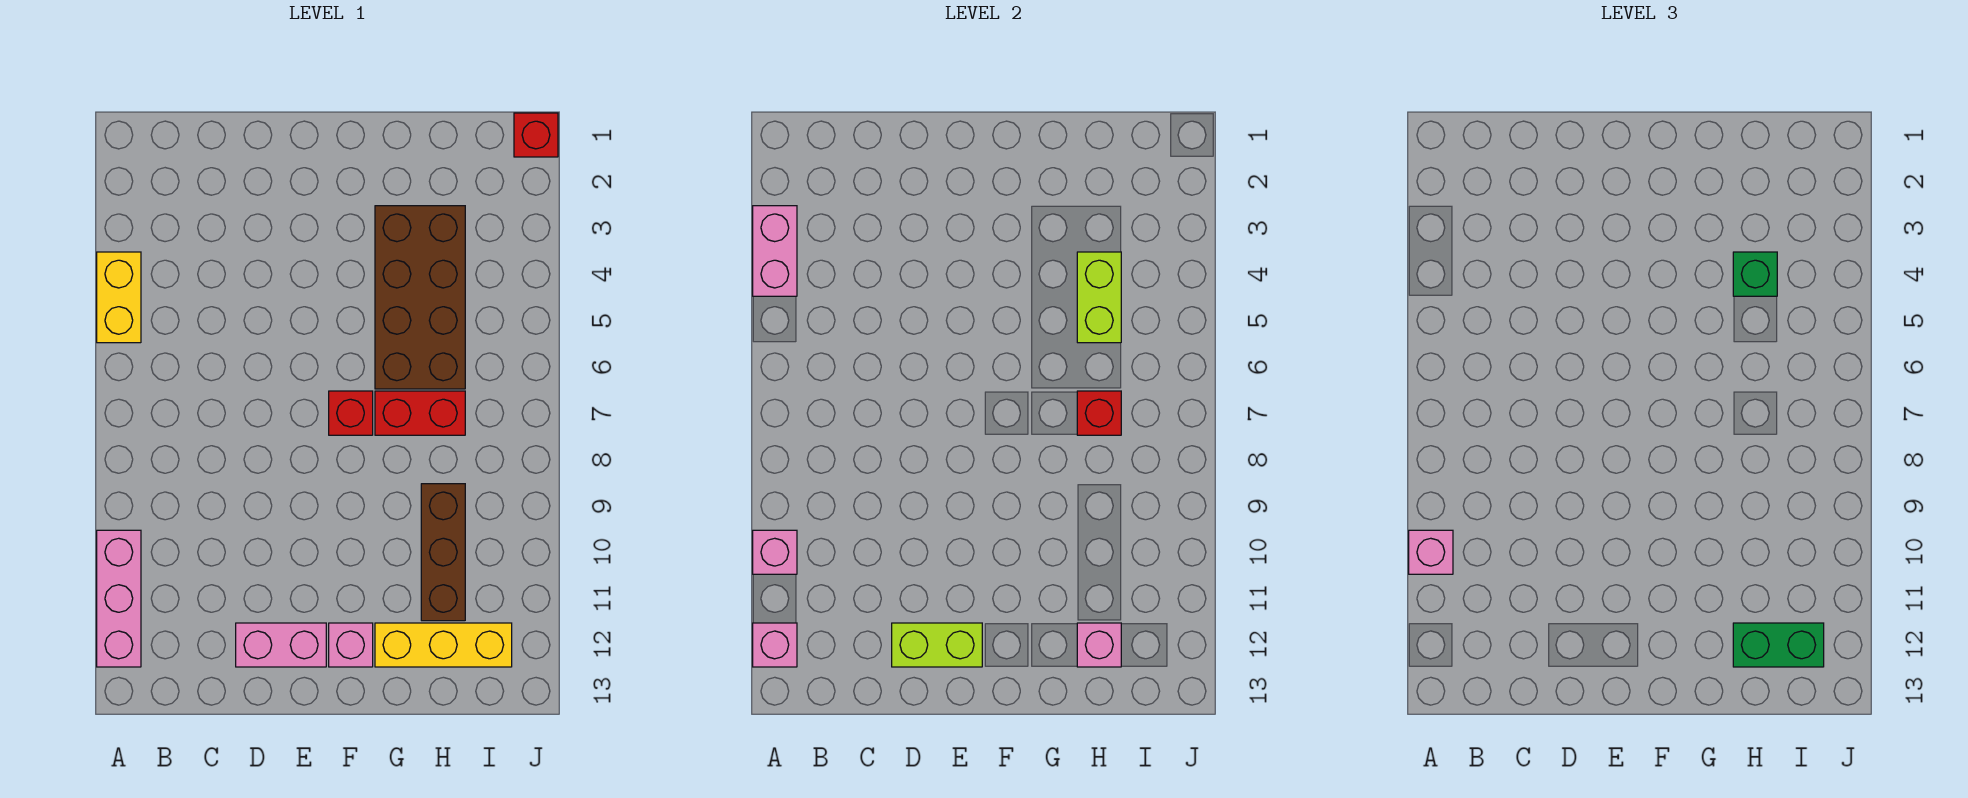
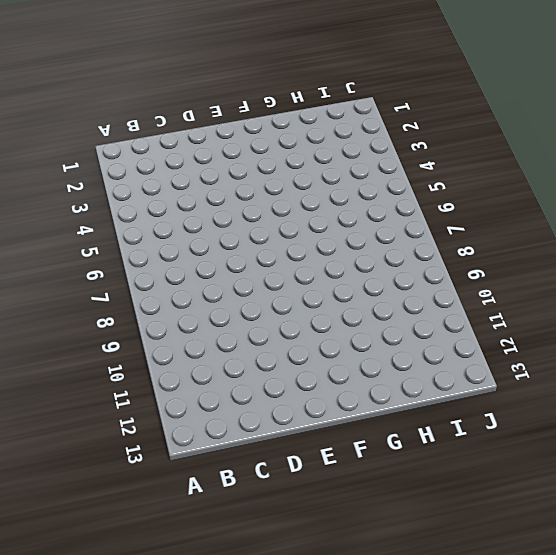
none -> yellow brick A4:A5 level 1
none -> pink brick A10:A12 level 1
none -> pink brick D12:E12 level 1

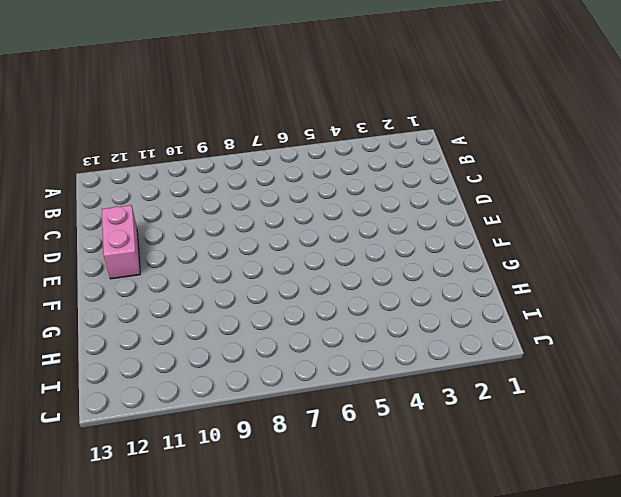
none -> yellow brick A4:A5 level 1
none -> pink brick A10:A12 level 1
none -> red brick F7 level 1

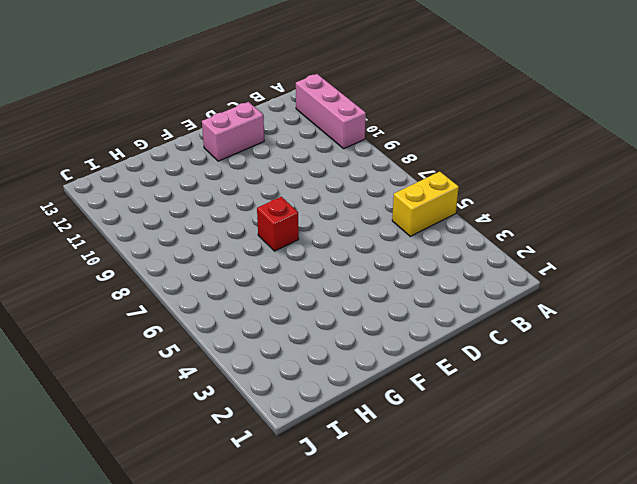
yellow brick A5:B5 level 1 -> yellow brick A4:A5 level 1
none -> pink brick F12 level 1
none -> brown brick G3:H6 level 1
none -> red brick G7:H7 level 1

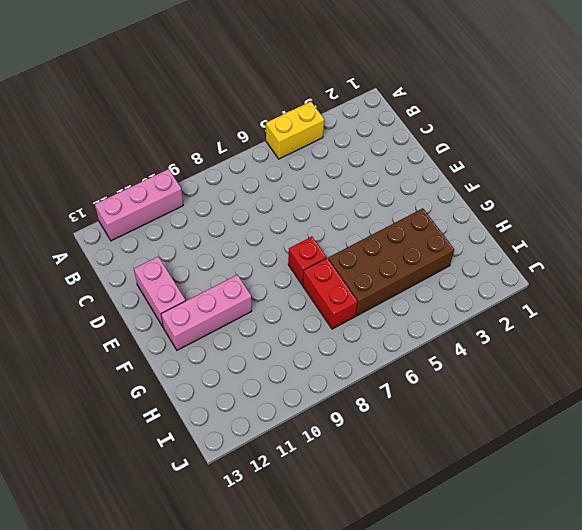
pink brick F10:F12 level 1 -> pink brick F12 level 1
none -> yellow brick G12:I12 level 1
none -> brown brick H9:H11 level 1
none -> red brick J1 level 1

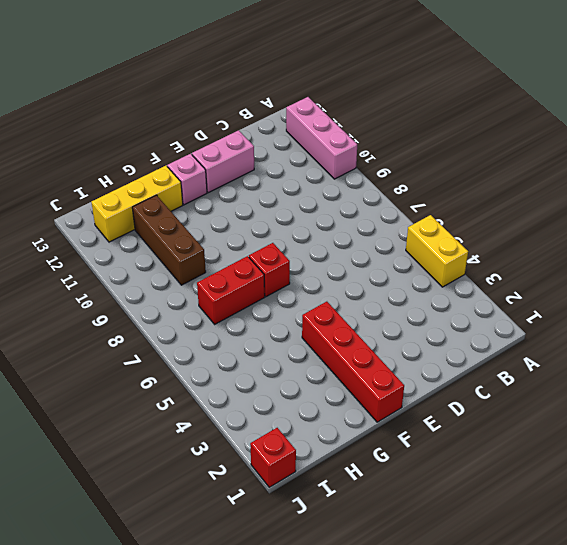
red brick F1:F4 level 1 -> none
none -> brown brick G3:H6 level 1
none -> pink brick A3:A4 level 2
none -> pink brick A10 level 2

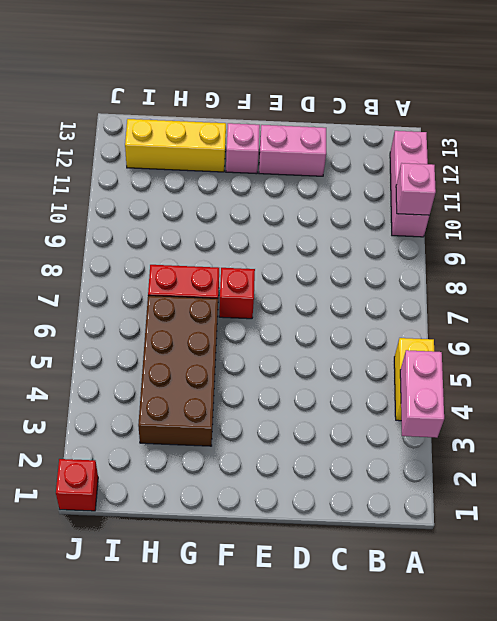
none -> brown brick H9:H11 level 1
none -> pink brick A12 level 2
none -> lime brick D12:E12 level 2

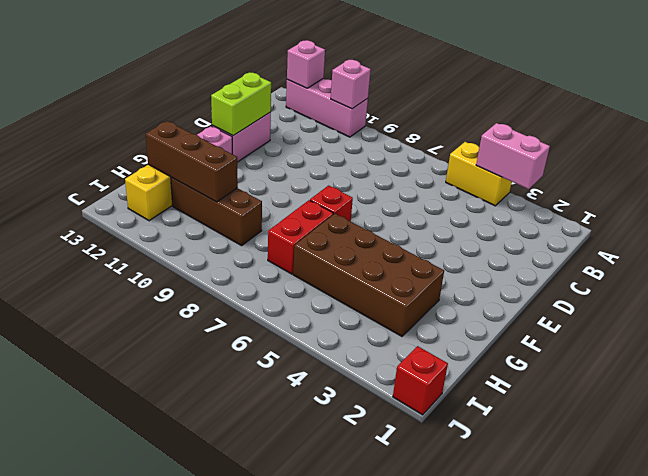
brown brick H10:H12 level 2 -> pink brick H12 level 2
none -> lime brick H4:H5 level 2
none -> red brick H7 level 2
none -> pink brick A10 level 3

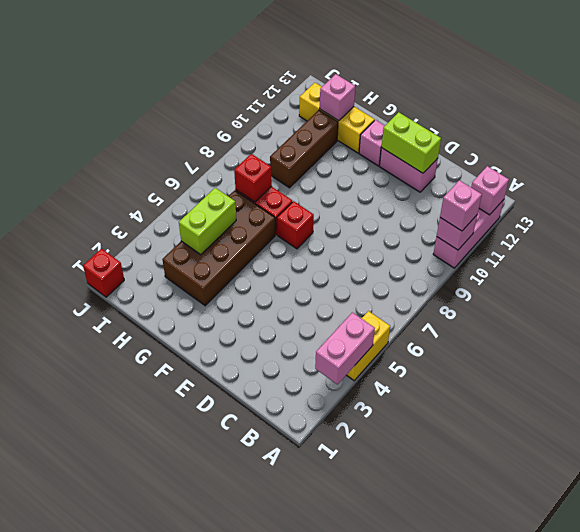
none -> green brick H4 level 3
none -> green brick H12:I12 level 3

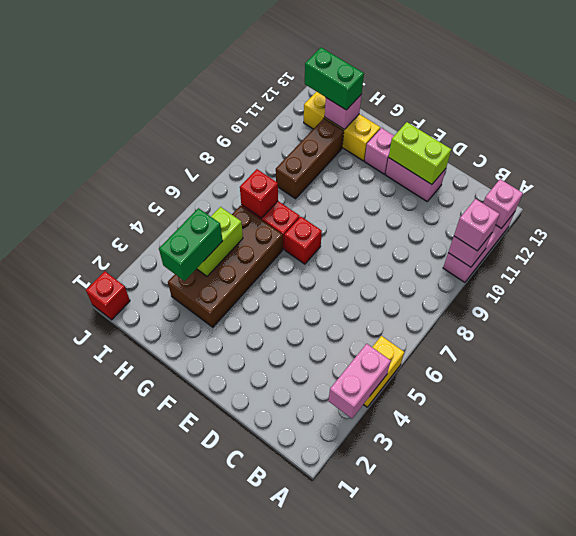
green brick H3:H4 level 3 -> green brick H4 level 3

